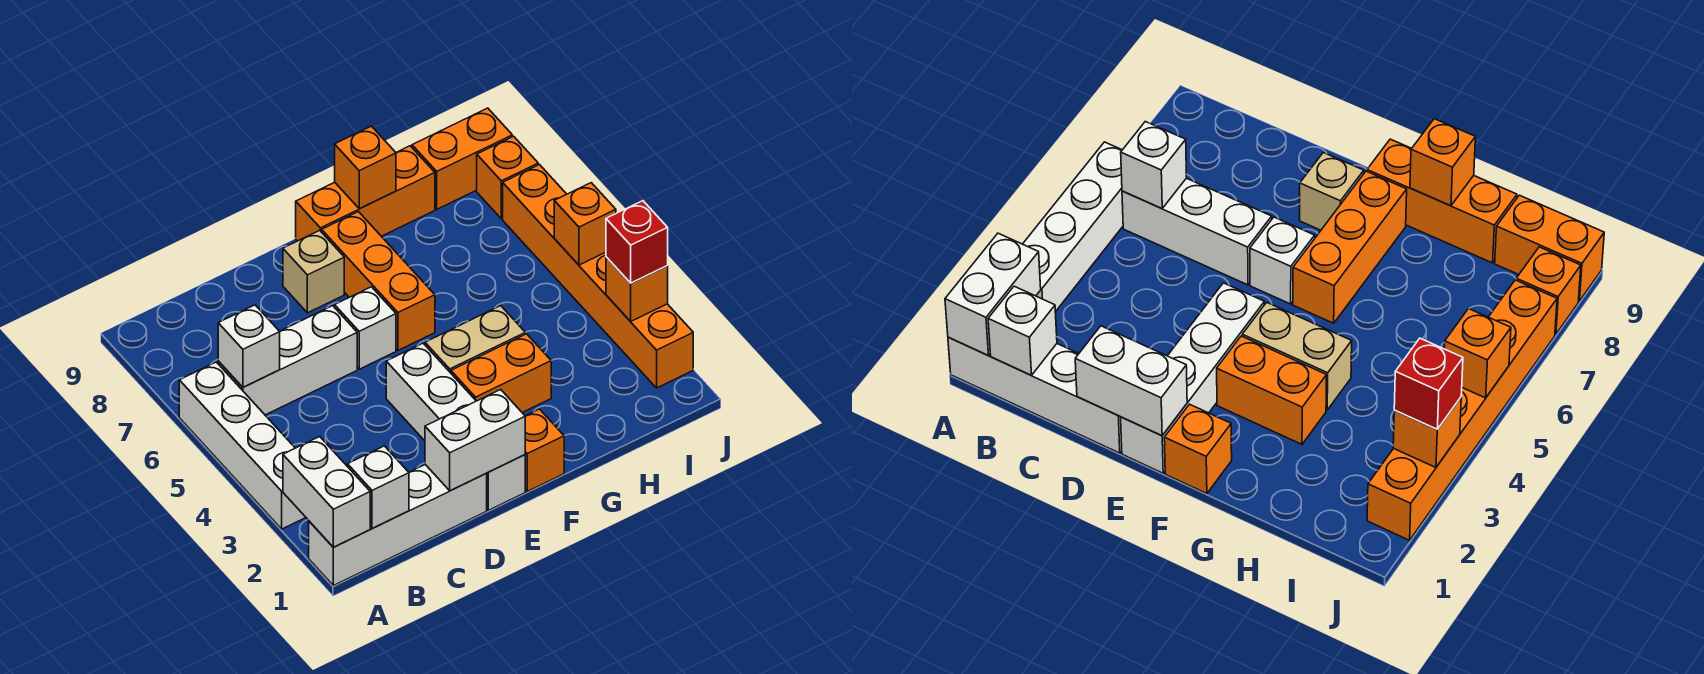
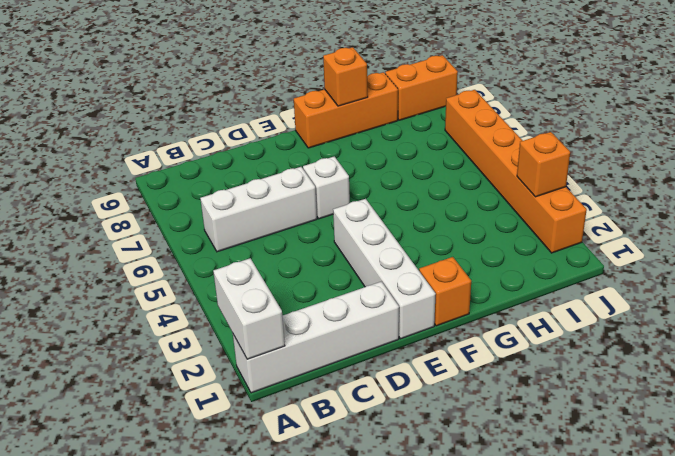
none -> white brick A3:A6 level 1
none -> tan brick E8 level 1
none -> orange brick F3:G3 level 1

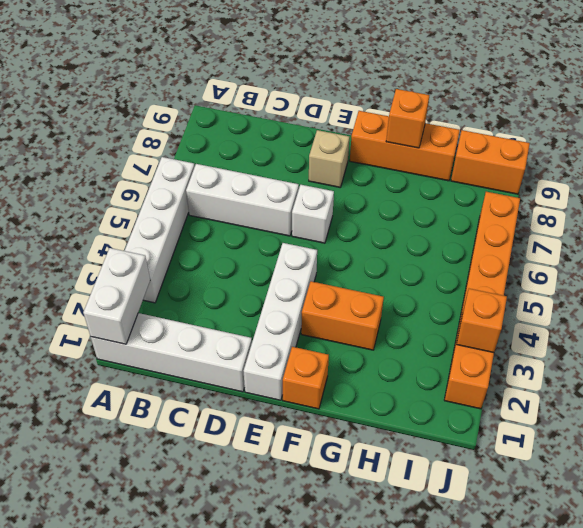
none -> tan brick F4:G4 level 1
none -> orange brick F6:F8 level 1
none -> orange brick J8 level 1

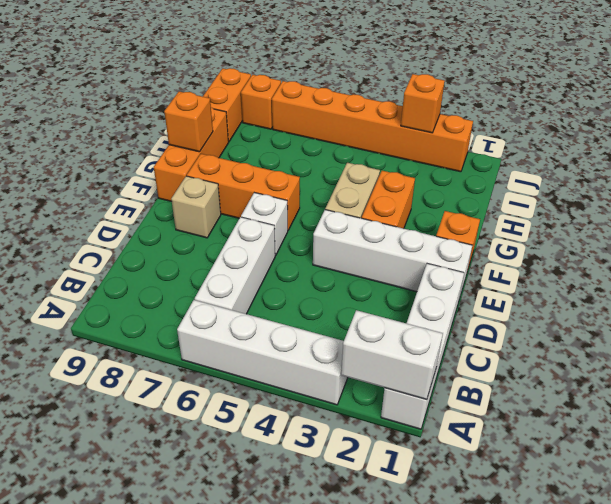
none -> white brick B1 level 2
none -> white brick B6 level 2
none -> white brick D1:E1 level 2

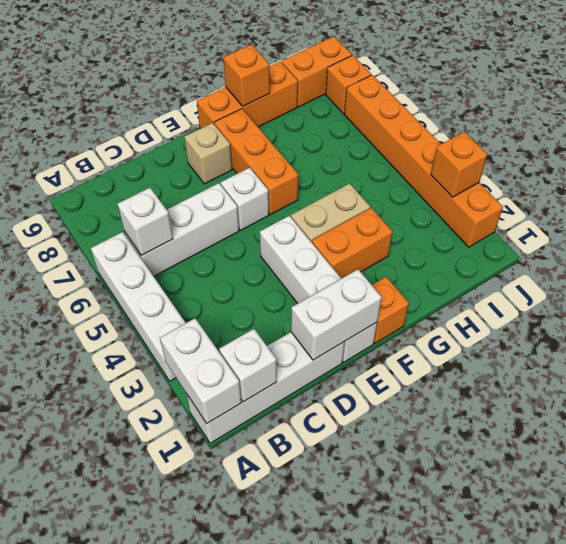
none -> orange brick J5 level 2
none -> red brick J3 level 3

